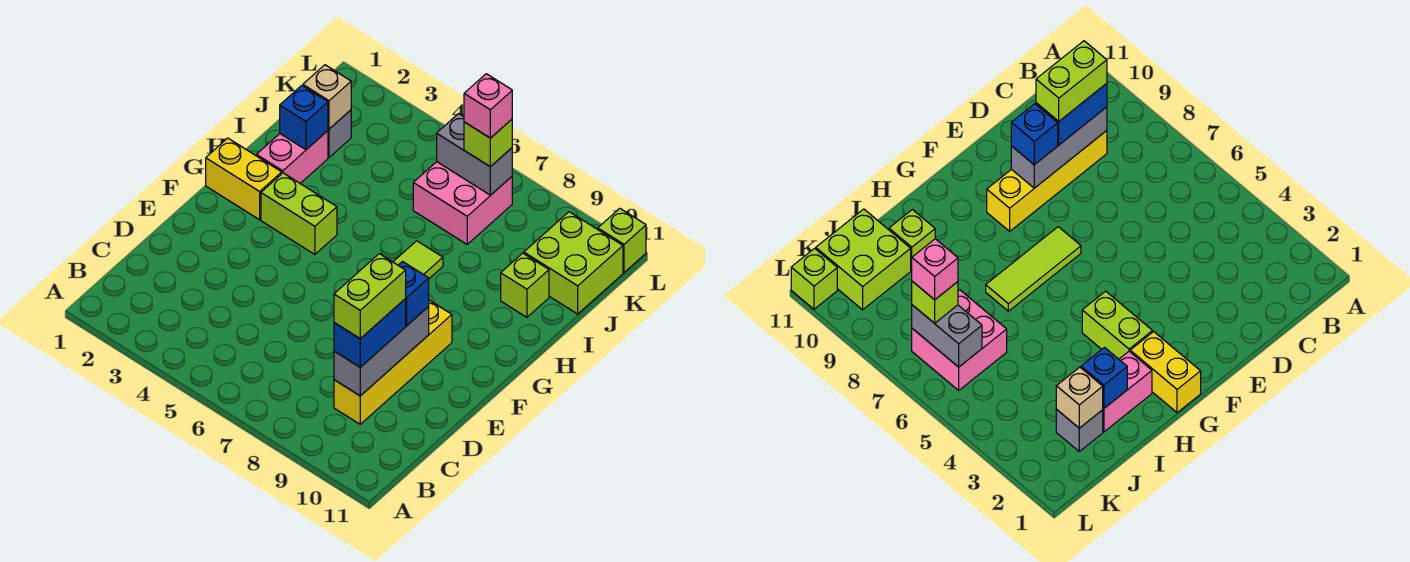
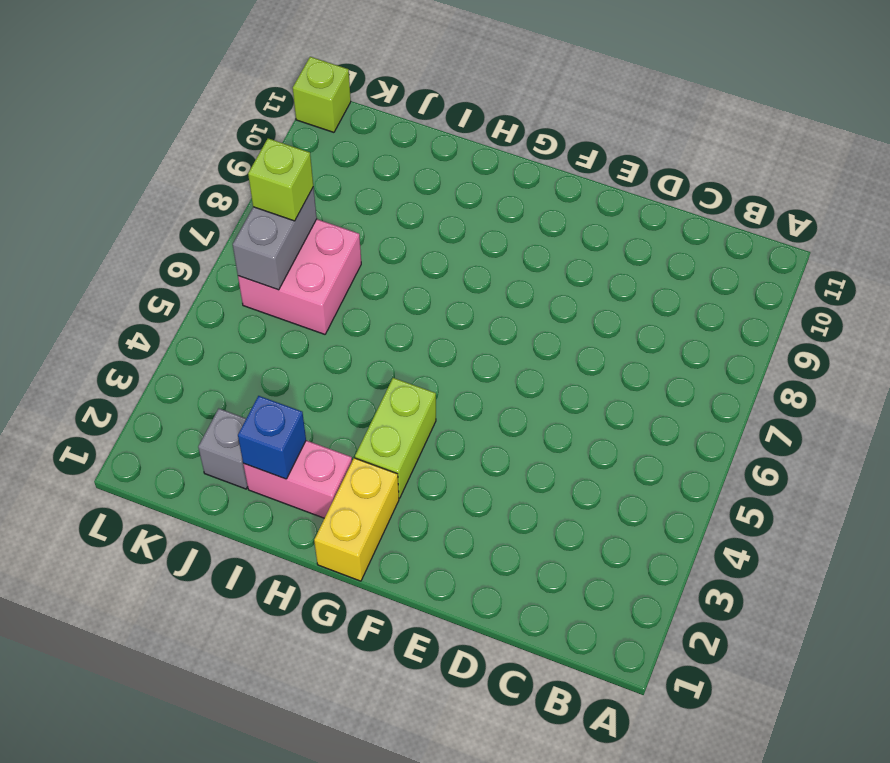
none -> yellow brick C9:F9 level 1
none -> lime tile F7:H7 level 1
none -> lime brick I10 level 1

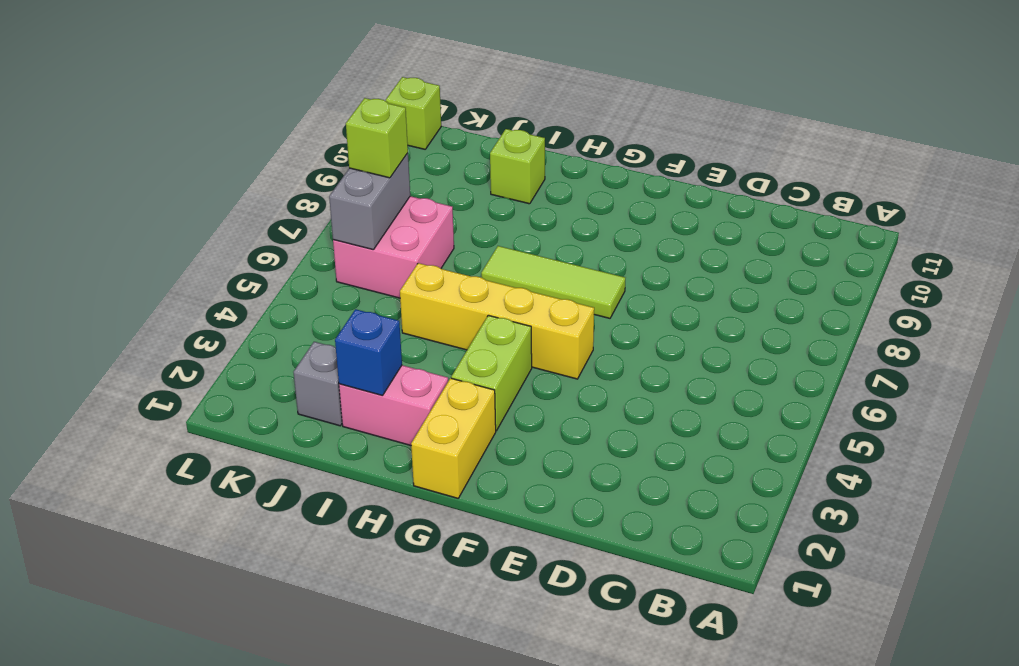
yellow brick F5:I5 level 1 -> yellow brick C9:F9 level 1
none -> lime brick J10:K11 level 1
none -> grey brick C9:E9 level 2
none -> tan brick J2 level 2

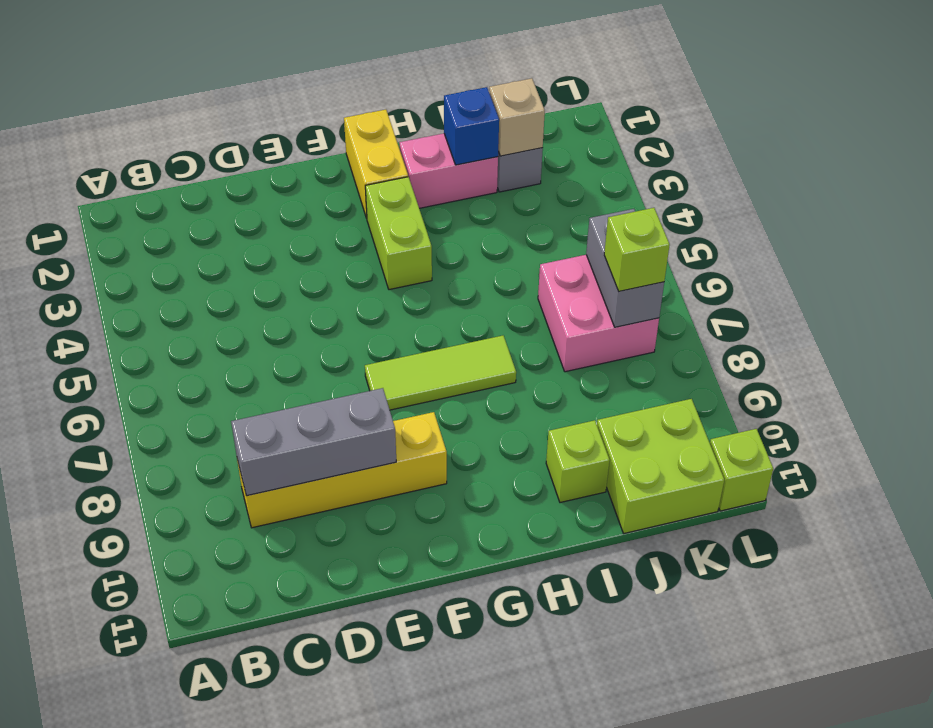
none -> blue brick C9:D9 level 3
none -> blue brick E9 level 3
none -> lime brick C9:D9 level 4

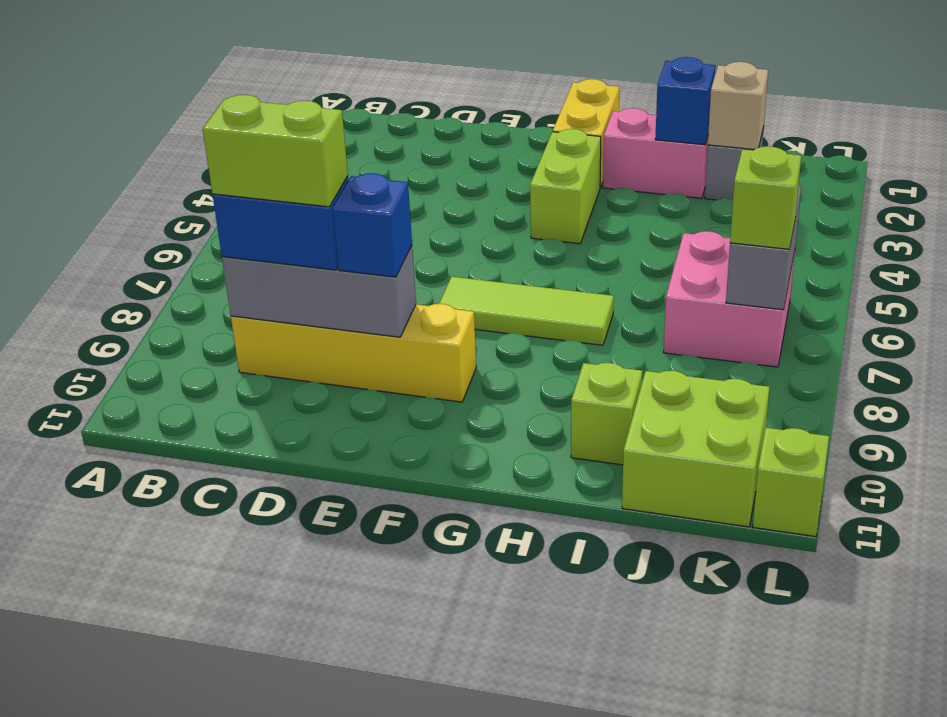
none -> pink brick K7 level 4

